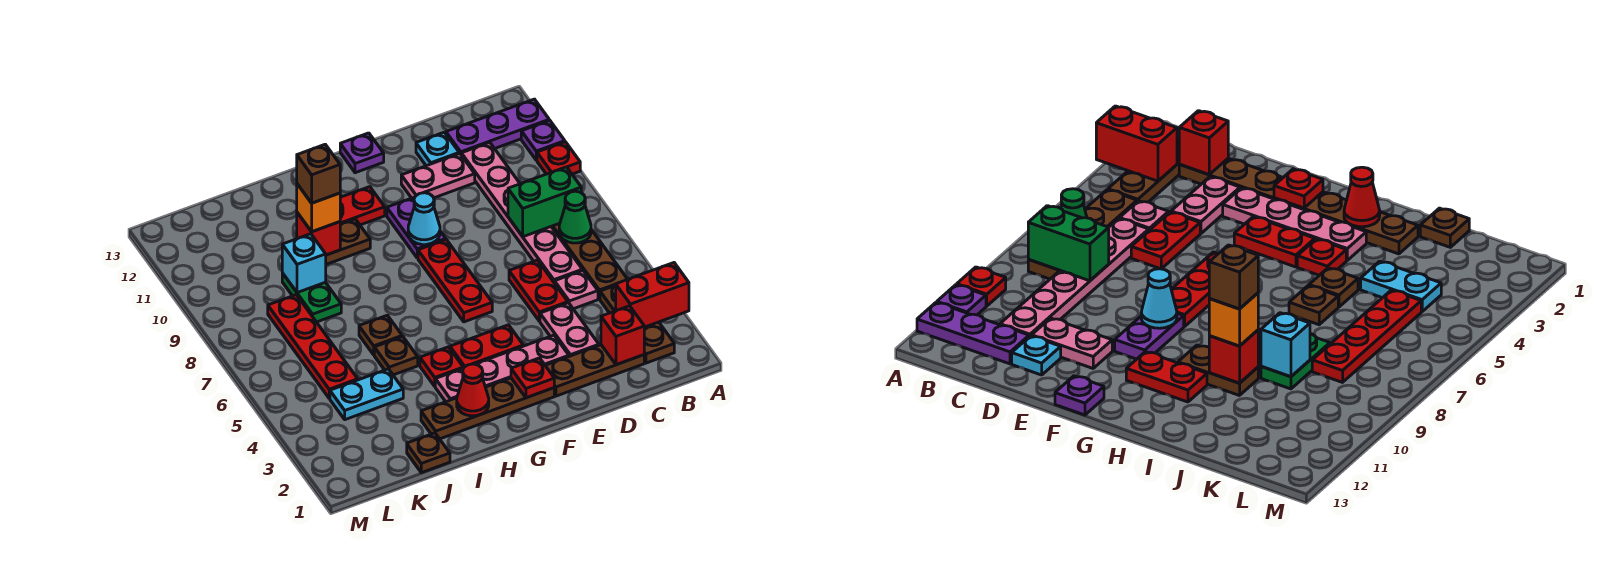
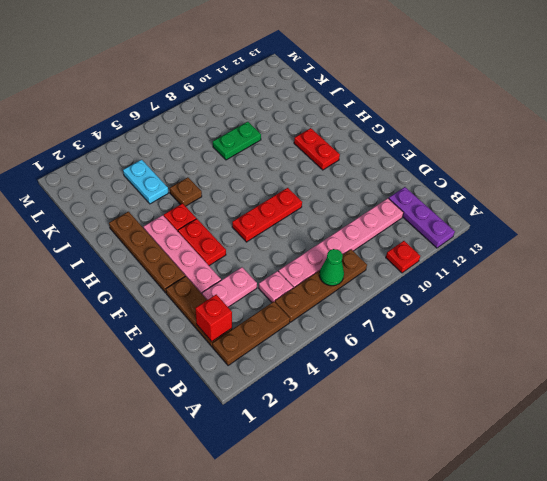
none -> purple plate A11 level 1
none -> red plate D5:D6 level 1
none -> pink plate D11:E11 level 1
none -> cyan plate D12 level 1

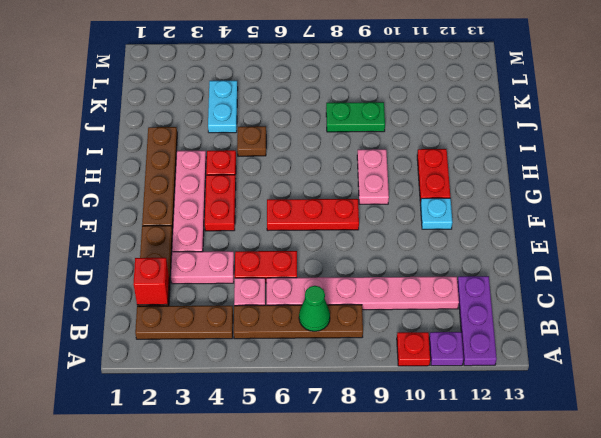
cyan plate F11 level 1 -> cyan plate D12 level 1
pink plate G9:H9 level 1 -> pink plate D11:E11 level 1
none -> purple plate F9:F10 level 1
none -> purple plate F13 level 1
none -> brown plate H10:I10 level 1
none -> brown plate I6 level 1

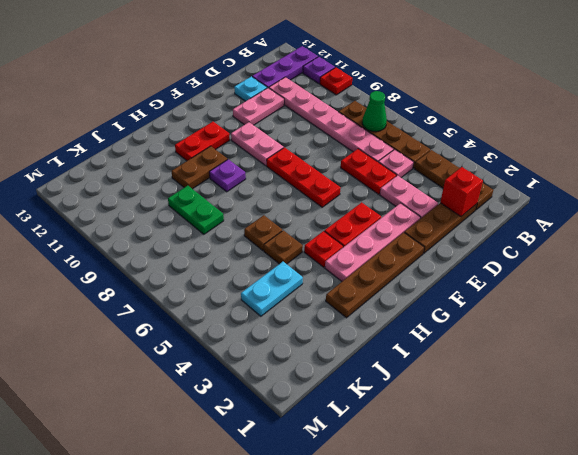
pink plate F9:F10 level 1 -> purple plate F9:F10 level 1
purple plate H9 level 1 -> purple plate F13 level 1
none -> brown plate J1 level 1
none -> red plate K5:K8 level 1
none -> red brick A3:B3 level 2
none -> green brick B8:C8 level 2

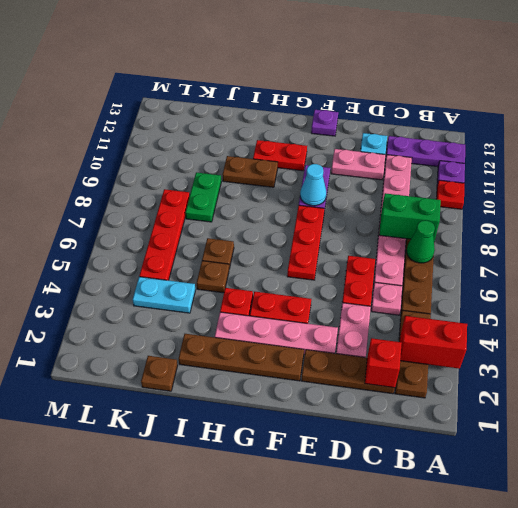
none -> red plate F2 level 2
none -> red cone H2 level 2
none -> red brick I10 level 2
none -> cyan brick J9 level 2

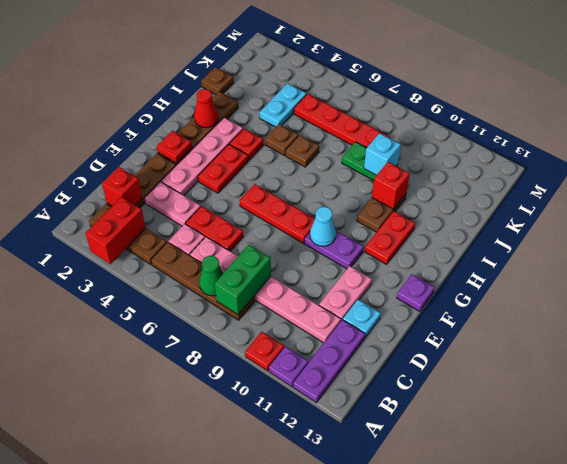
none -> orange brick I10 level 3
none -> brown brick I10 level 4

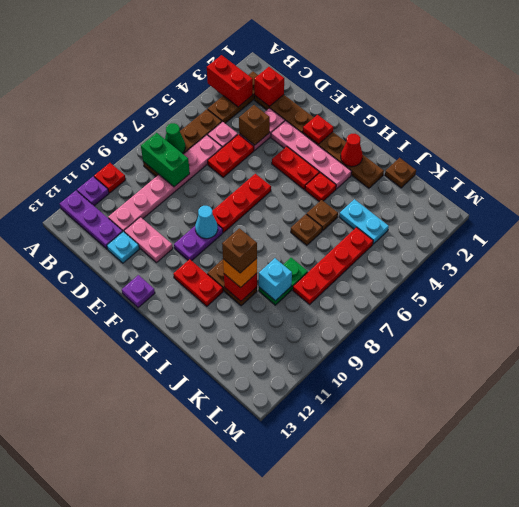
brown brick D4 level 2 -> none

